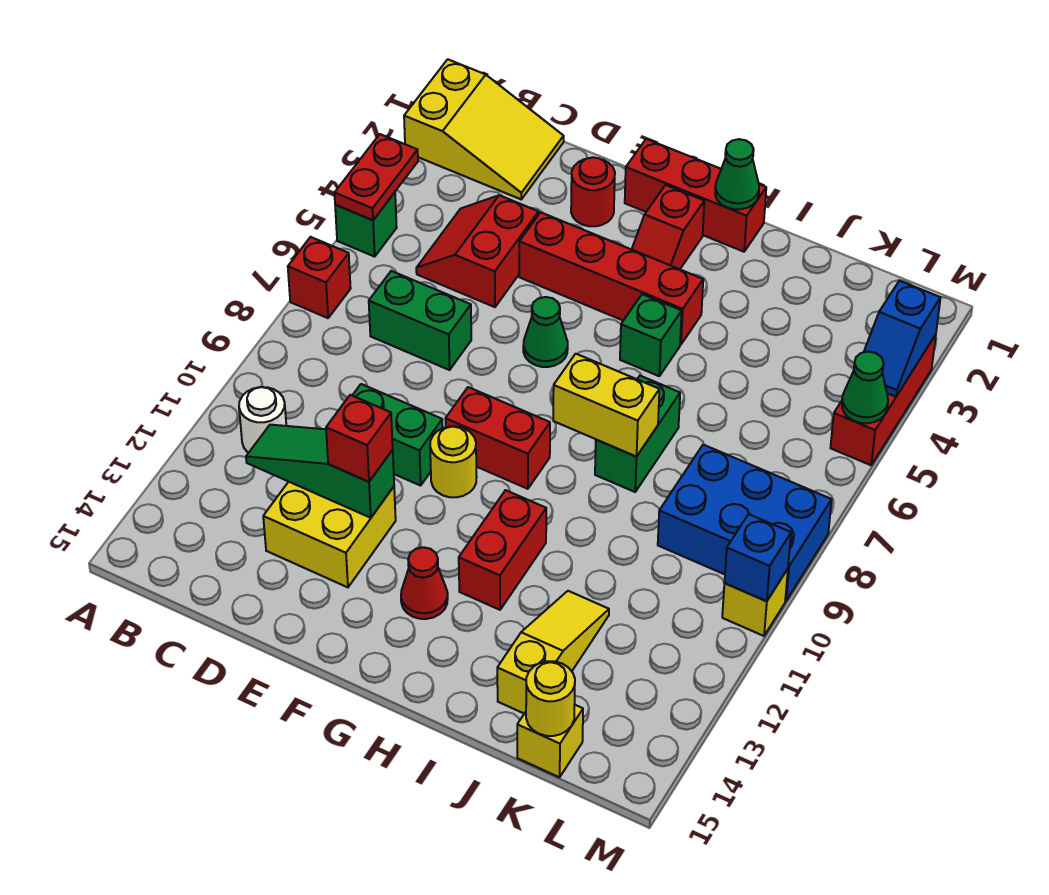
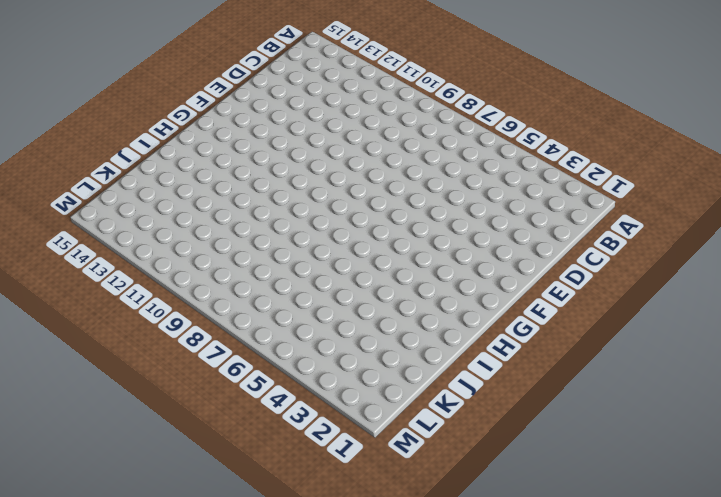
none -> yellow slope A1:C2 level 1 top A
none -> green brick A5 level 1
none -> red brick A7 level 1
none -> white round brick B11 level 1

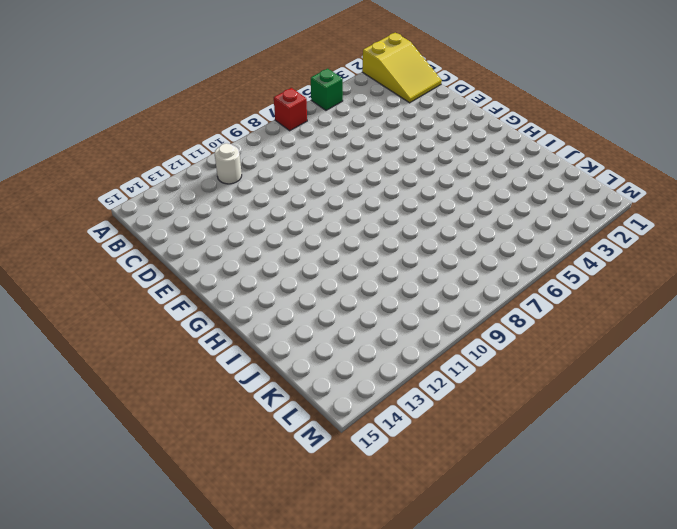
none -> red slope C4:D5 level 1 top D
none -> green brick C7:D7 level 1
none -> green brick D10:E10 level 1
none -> yellow brick D12:E13 level 1

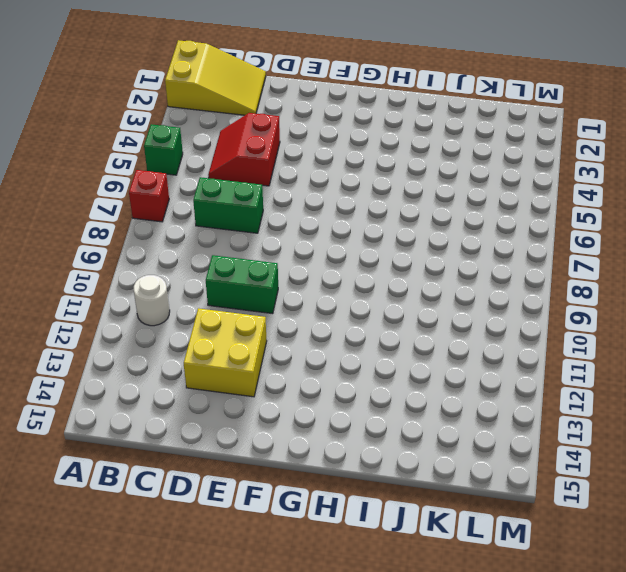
none -> red round brick E2 level 1
none -> red brick E4:H4 level 1
none -> red brick F1:H1 level 1
none -> green cone F6 level 1

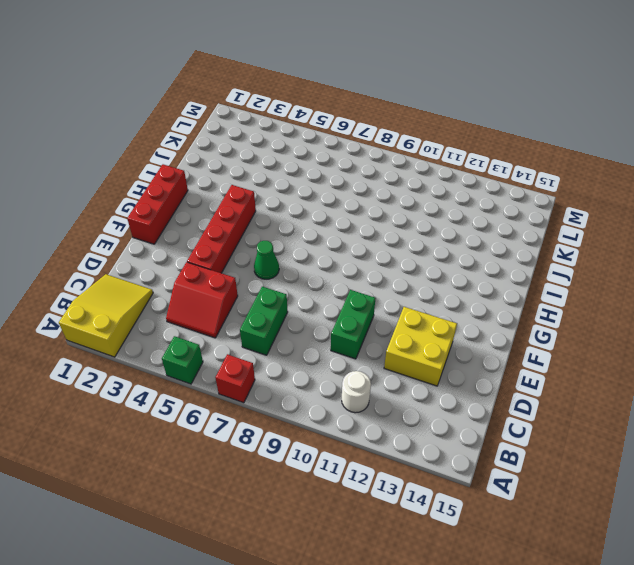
none -> red round brick E2 level 1
none -> red brick F9:G9 level 1
none -> yellow round brick F10 level 1
none -> red slope G2:G3 level 1 top 2

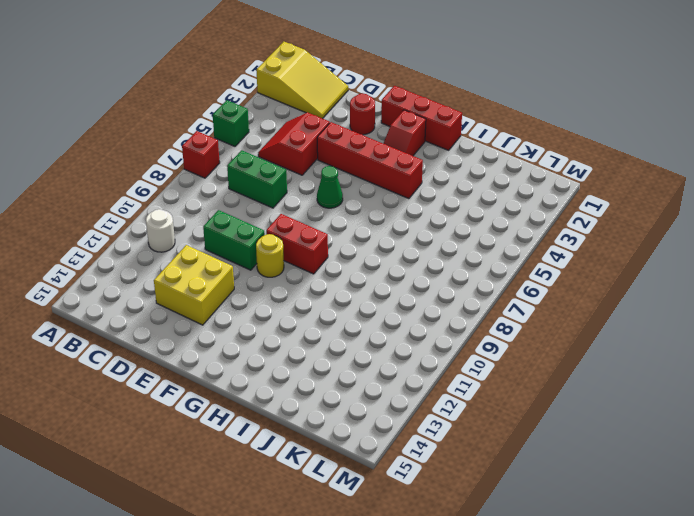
none -> red cone G13 level 1
none -> green brick H5 level 1
none -> red brick H11:H12 level 1
none -> green brick I7:I8 level 1

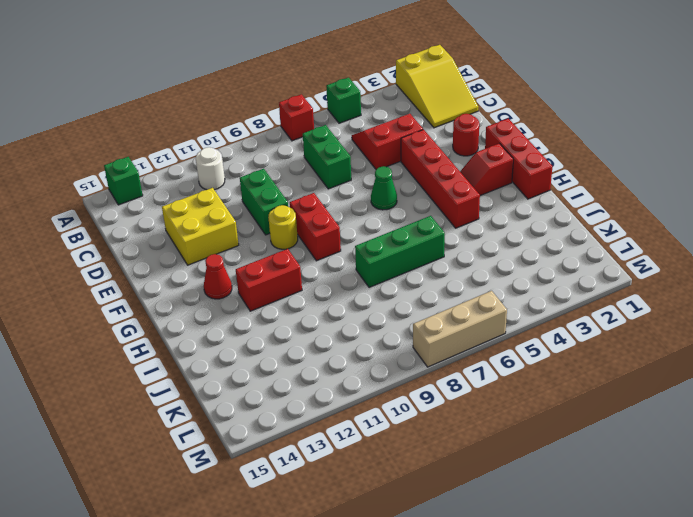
green brick A14 level 1 -> green brick H5 level 1
green brick I6:I8 level 1 -> green brick I7:I8 level 1
tan brick M6:M8 level 1 -> blue brick K8:M9 level 1
none -> yellow slope J12:J14 level 1 top 14
none -> yellow brick K15 level 1
none -> red brick M3:M5 level 1
none -> yellow brick M10 level 1

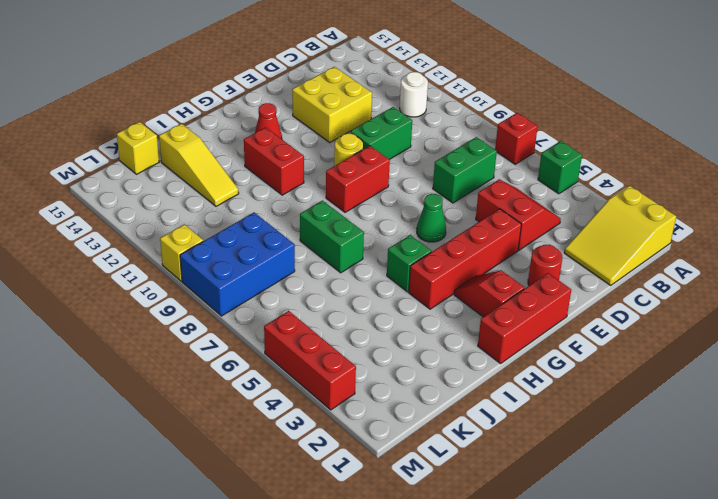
none -> red plate A4:A5 level 2
none -> green slope C12:E12 level 2 top E
none -> green cone H1 level 2
none -> yellow brick H8:I8 level 2

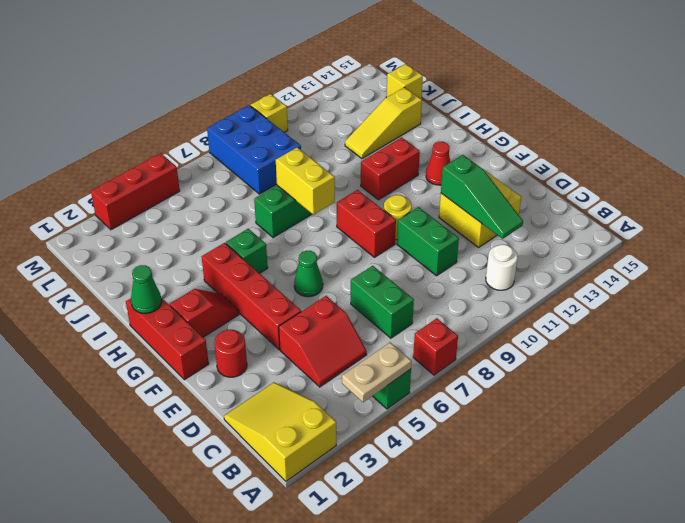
tan plate A4:A5 level 2 -> red plate A4:A5 level 2
none -> yellow round brick K15 level 2
none -> blue slope M3:M4 level 2 top 3
none -> green cone M5 level 2
none -> blue brick M10 level 2

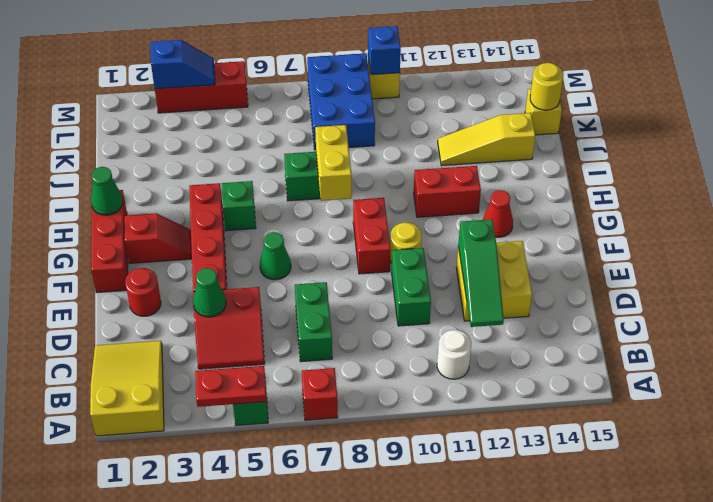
green cone D4 level 2 -> green cone M5 level 2
none -> red brick E12 level 3

